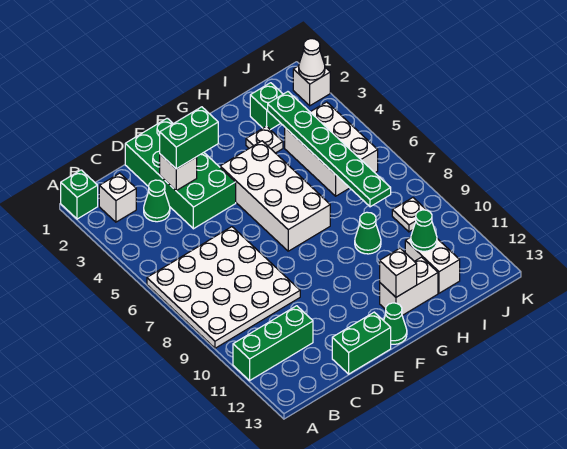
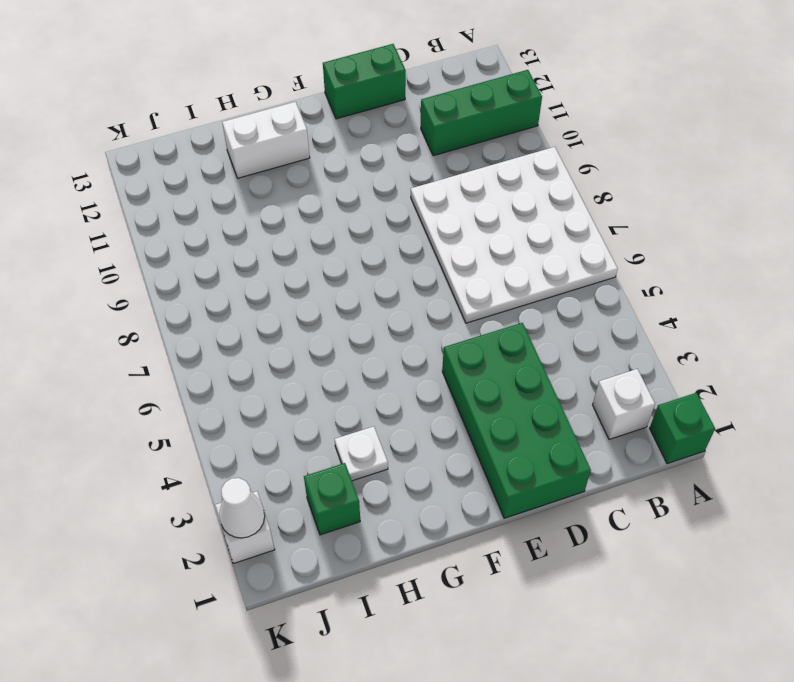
none -> green cone C3 level 1
none -> white brick F4:G7 level 1
none -> green cone F13 level 1

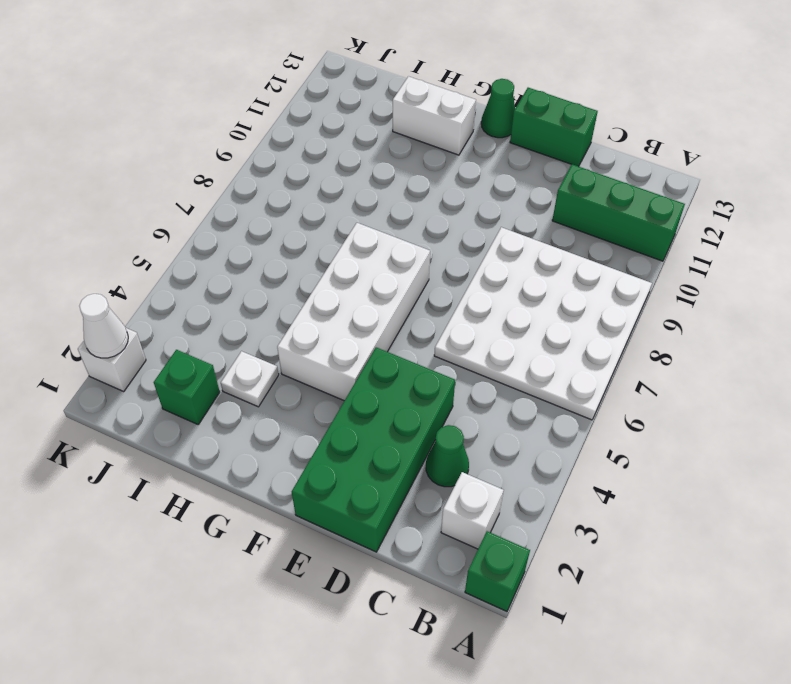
none -> green cone H9 level 1
none -> white brick I4:J6 level 1
none -> white brick I11:I12 level 1

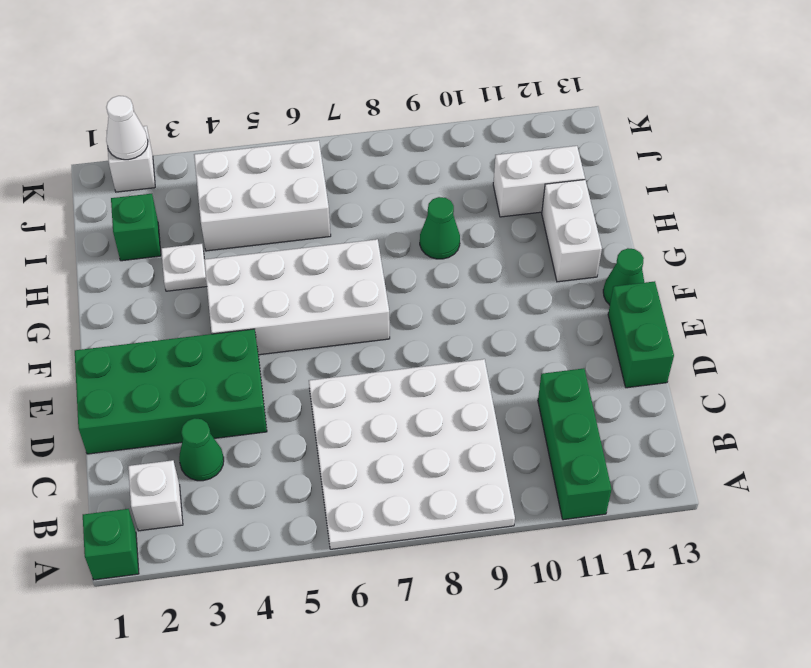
none -> white plate J9 level 1
none -> white brick D3 level 2
none -> white brick G12 level 2

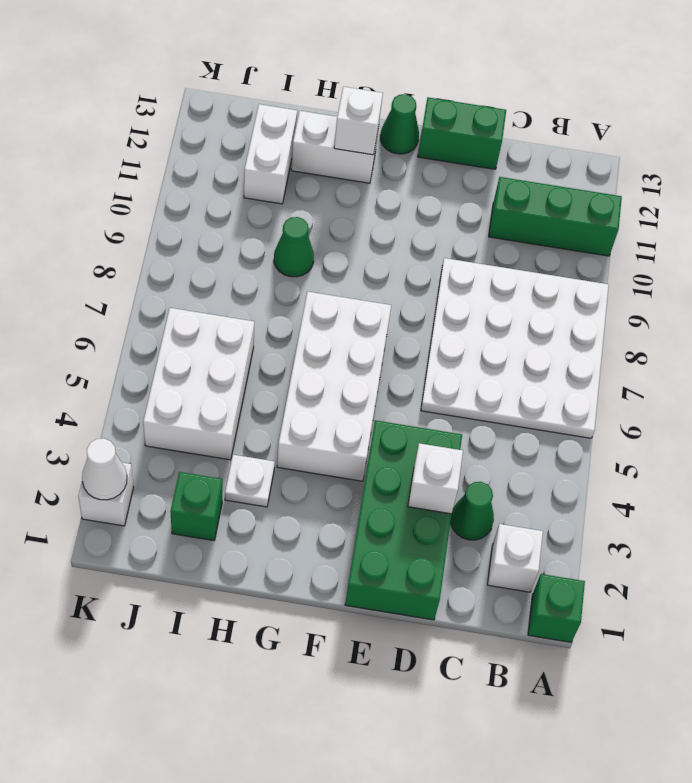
none -> white plate J9 level 1
none -> green plate I3:I8 level 2
none -> green cone I11 level 2

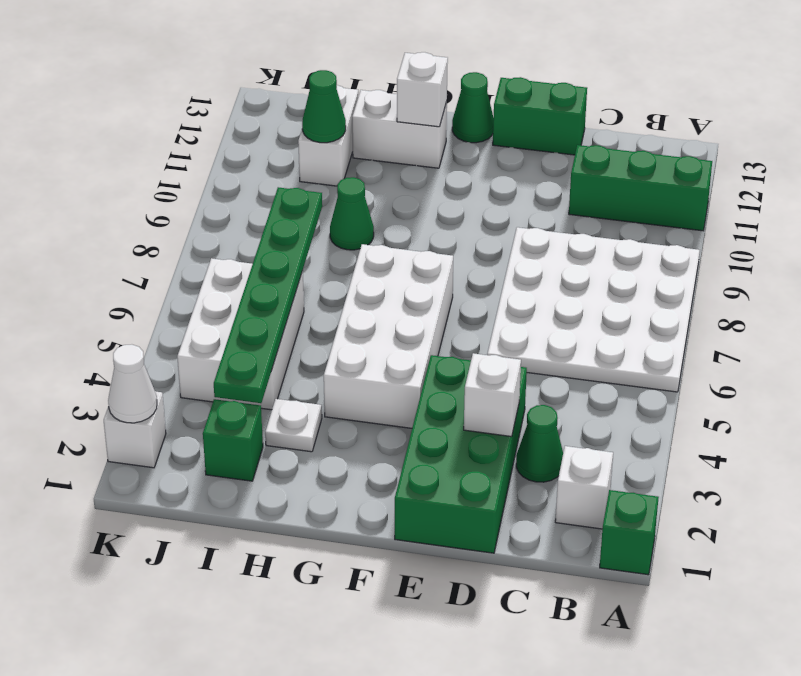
none -> white plate J9 level 1
none -> green brick D3:E3 level 3

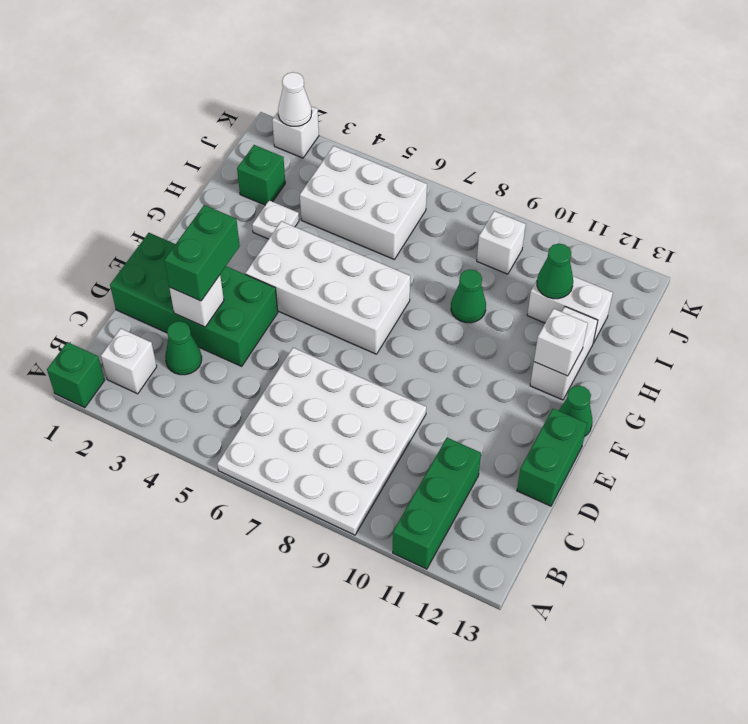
white brick J9 level 1 -> white plate J9 level 1
none -> green plate I3:I8 level 2

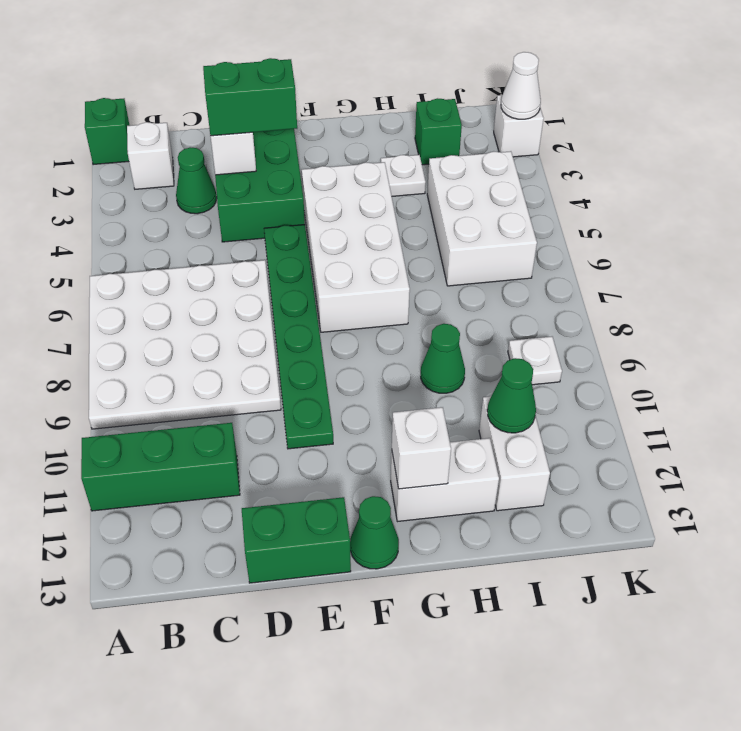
green plate E5:E10 level 1 -> green plate I3:I8 level 2

